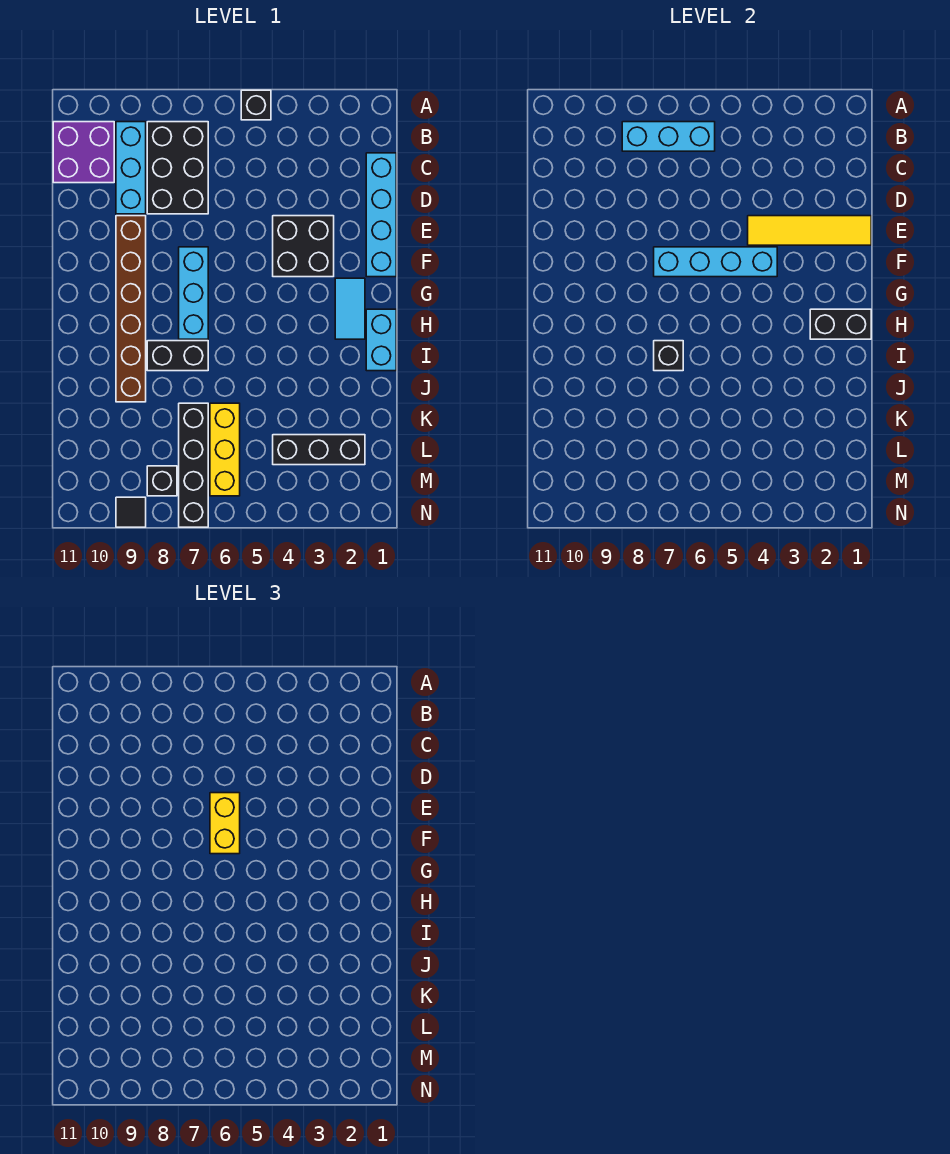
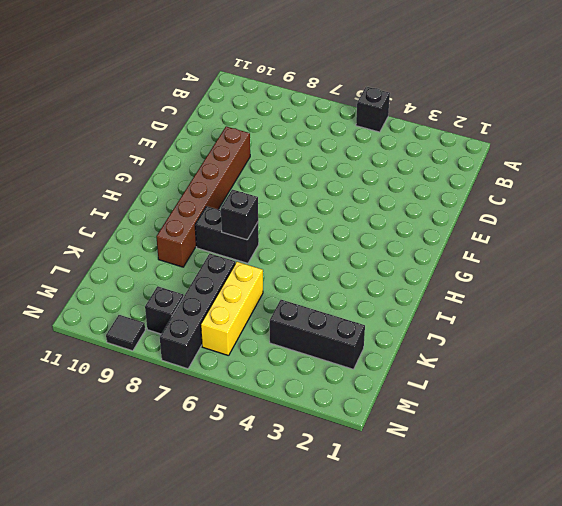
none -> black brick B7:D8 level 1
none -> cyan brick B9:D9 level 1
none -> purple brick B10:C11 level 1

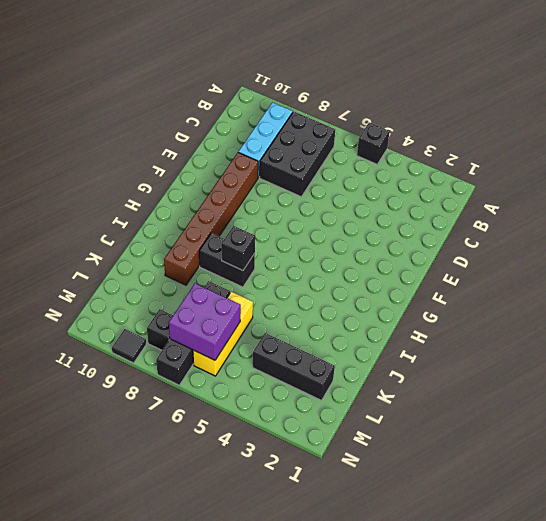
purple brick L6:M7 level 2 -> purple brick B10:C11 level 1
none -> cyan brick C1:F1 level 1
none -> black brick E3:F4 level 1
none -> cyan brick F7:H7 level 1

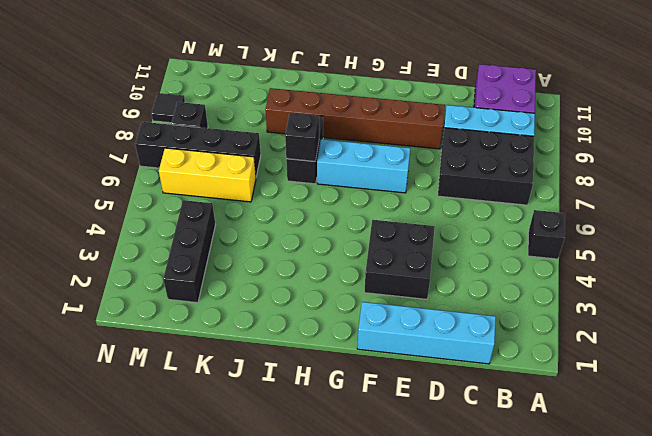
none -> cyan tile G2:H2 level 1
none -> cyan brick H1:I1 level 1
none -> cyan brick B6:B8 level 2

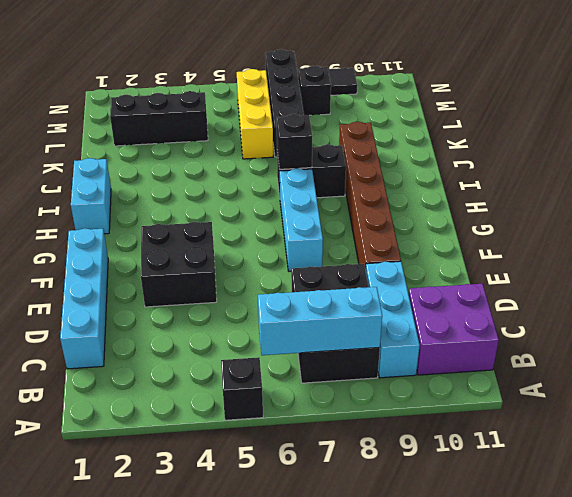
none -> cyan tile G2:H2 level 1
none -> yellow tile E1:E4 level 2
none -> cyan brick F4:F7 level 2

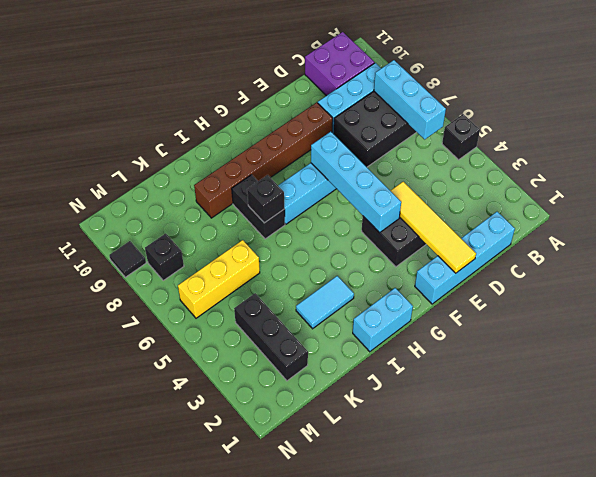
cyan tile I3:J3 level 1 -> cyan tile G2:H2 level 1
none -> black brick K7:N7 level 1
none -> black brick H1:H2 level 2
none -> yellow brick E6:F6 level 3

